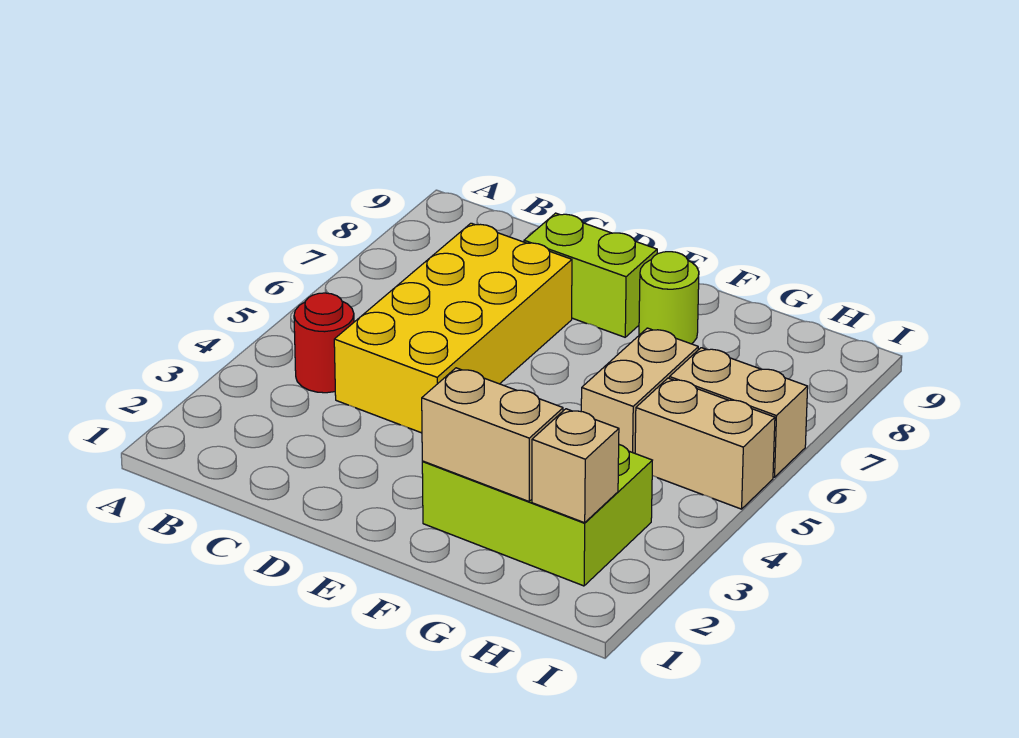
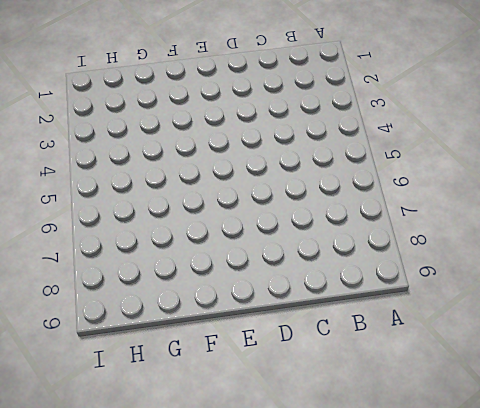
none -> red round brick B4 level 1
none -> yellow brick C4:D7 level 1

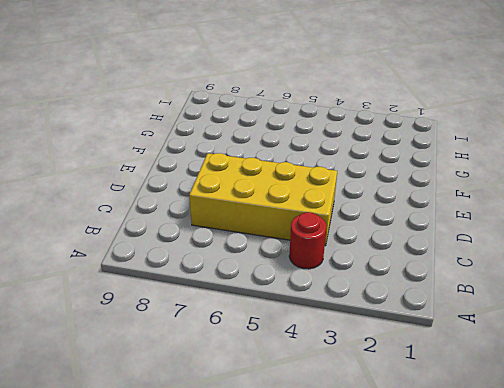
none -> lime brick D8:E8 level 1
none -> lime brick F2:H3 level 1

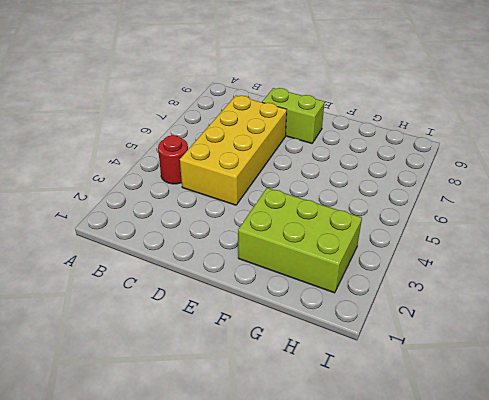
none -> lime round brick F8 level 1
none -> tan brick G5:G6 level 1

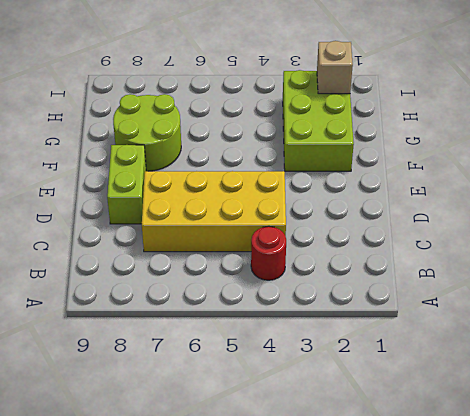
lime round brick F7:G8 level 1 -> lime round brick F8 level 1
none -> tan brick G5:G6 level 1
none -> tan brick H5:I5 level 1

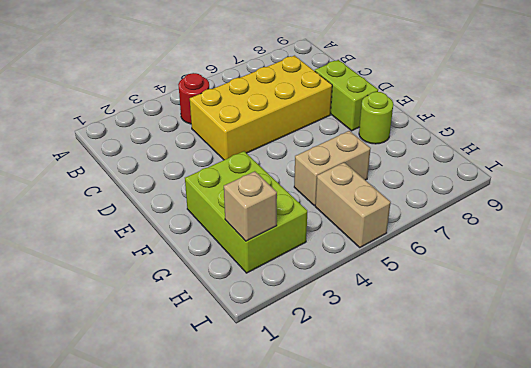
none -> tan brick H6:I6 level 1
none -> tan brick F2:G2 level 2

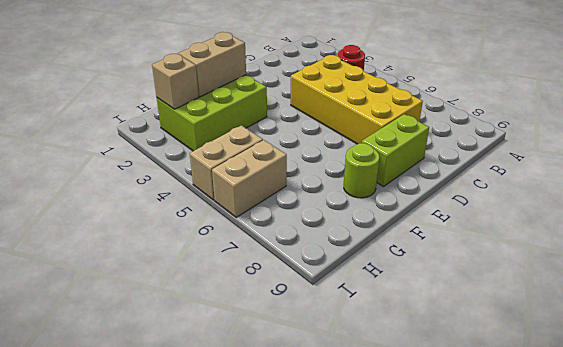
none -> tan brick G5:G6 level 1

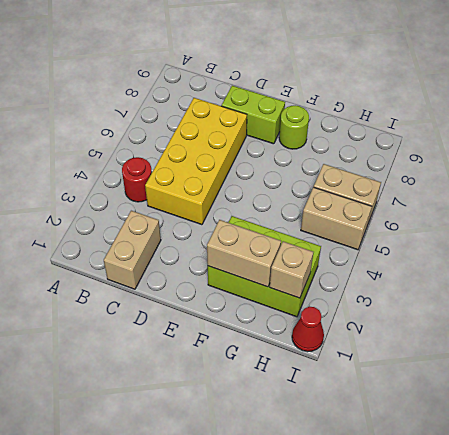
tan brick C1:C2 level 1 -> tan brick G5:G6 level 1
red cone I1 level 1 -> none

